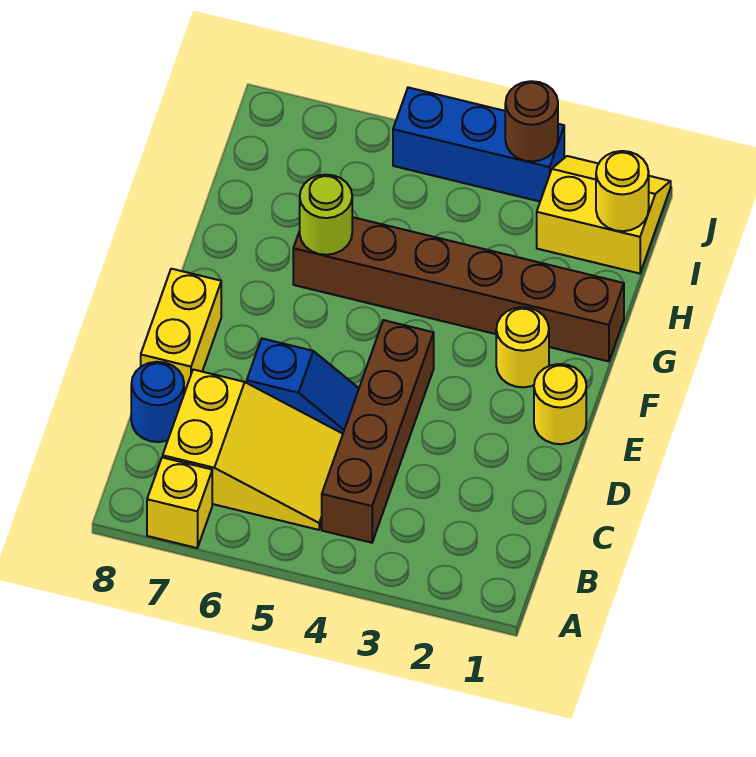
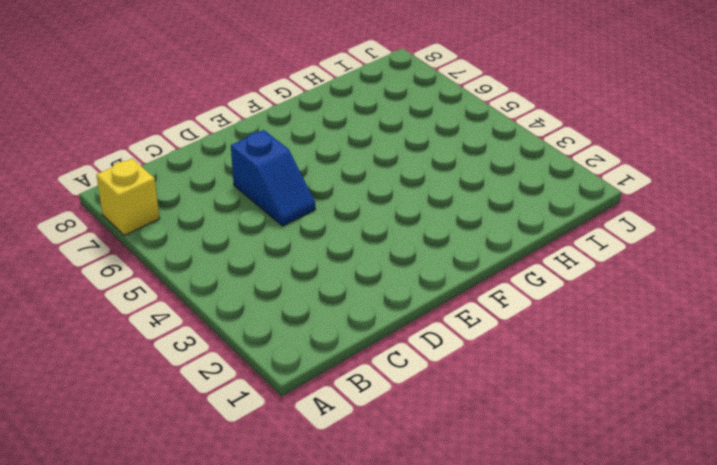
none -> brown brick B4:E4 level 1
none -> yellow slope B5:C7 level 1 top 7
none -> blue round brick C8 level 1

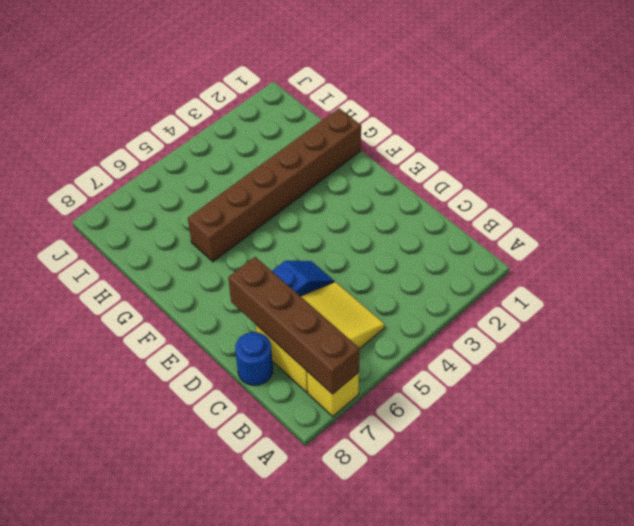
brown brick A7:D7 level 2 -> brown brick B4:E4 level 1
none -> yellow brick D8:E8 level 1
none -> yellow round brick E1 level 1
none -> yellow round brick F2 level 1

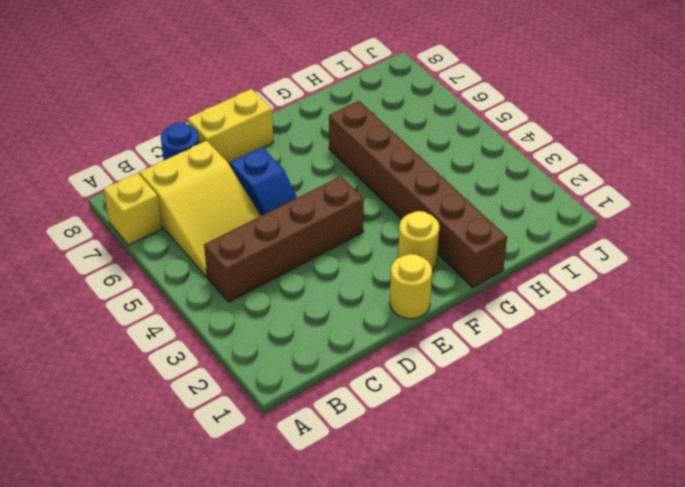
none -> yellow slope I1:J2 level 1 top I
none -> blue brick J3:J5 level 1
none -> lime round brick G6 level 2

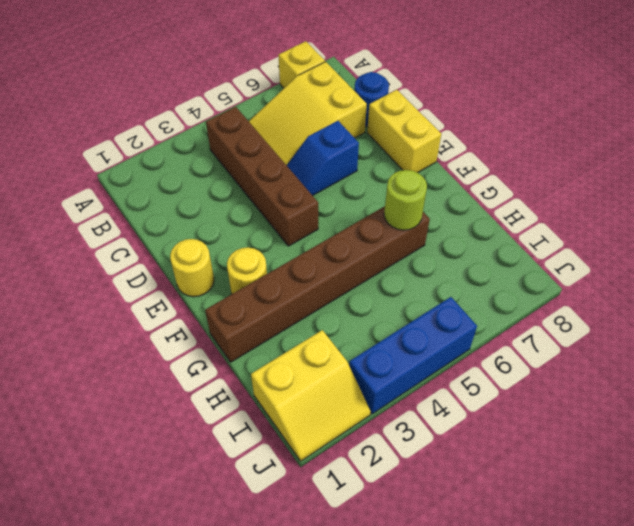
none -> yellow round brick I1 level 2
none -> brown round brick J3 level 2

